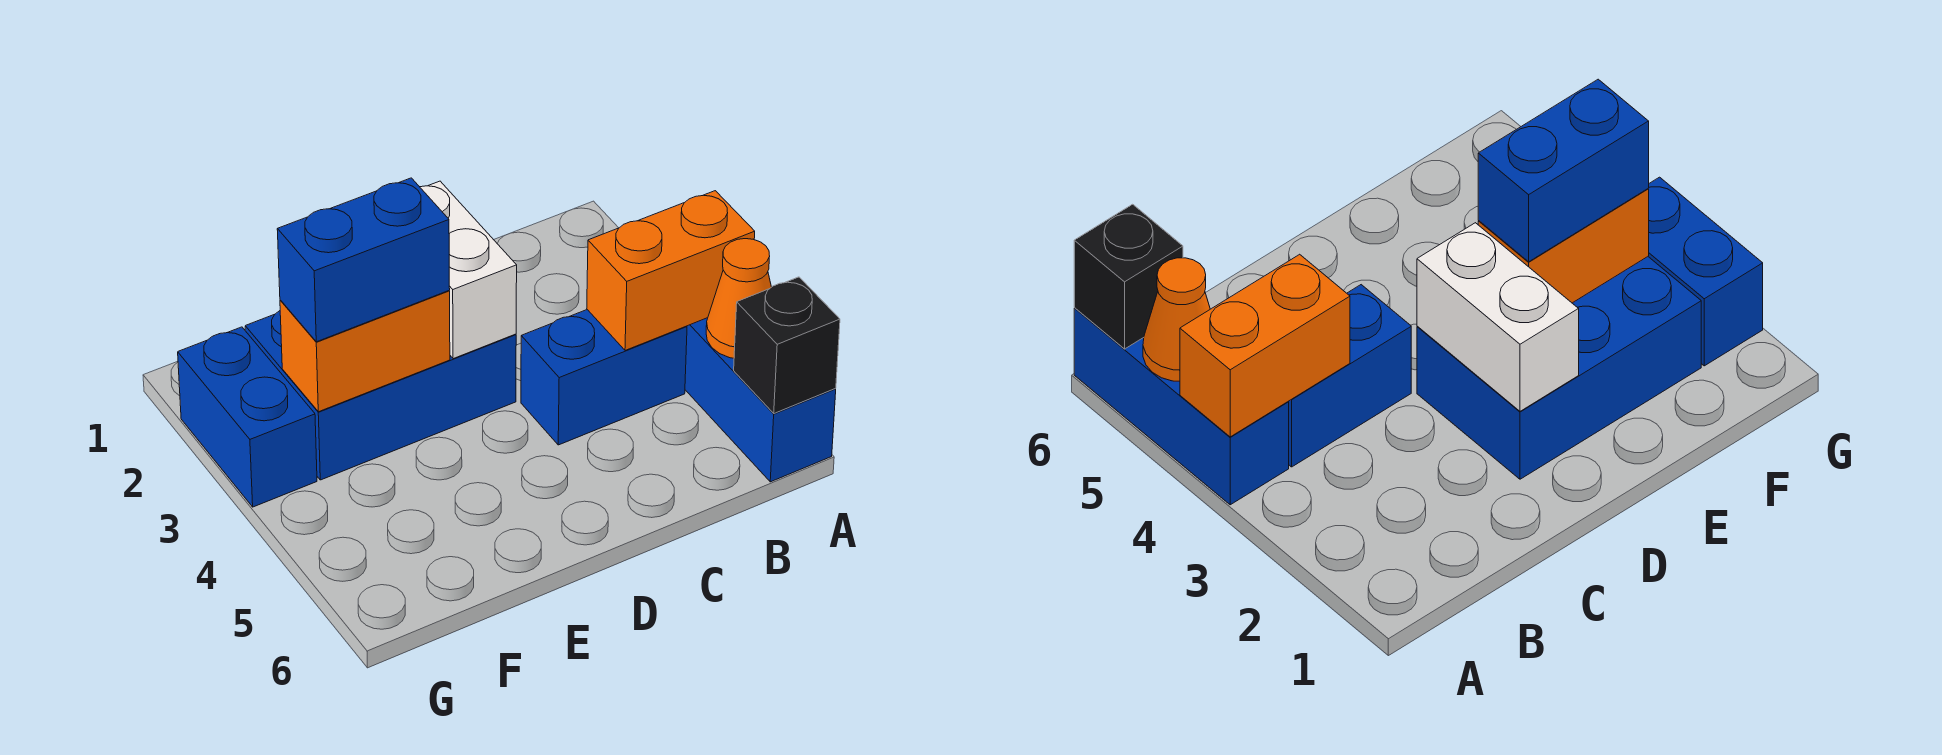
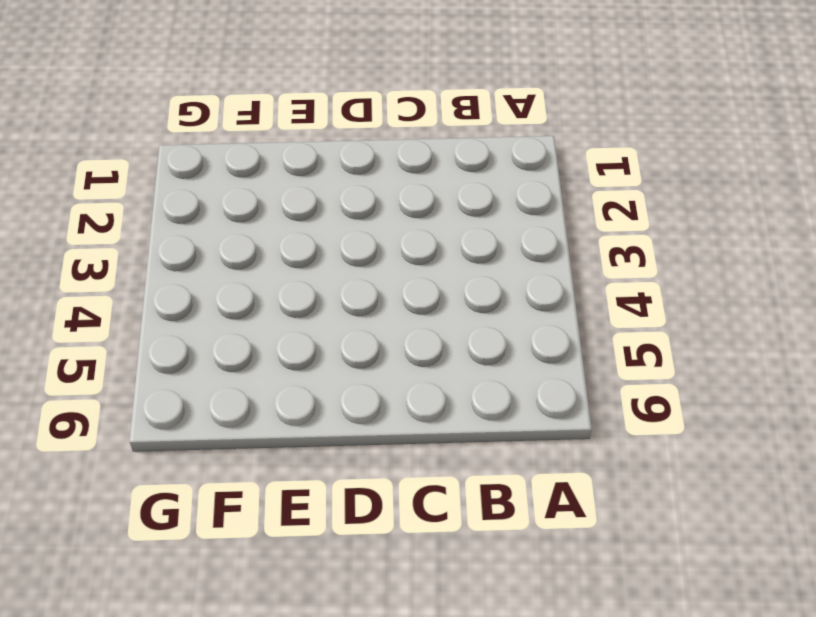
none -> blue brick A4:A6 level 1
none -> blue brick B4:C4 level 1

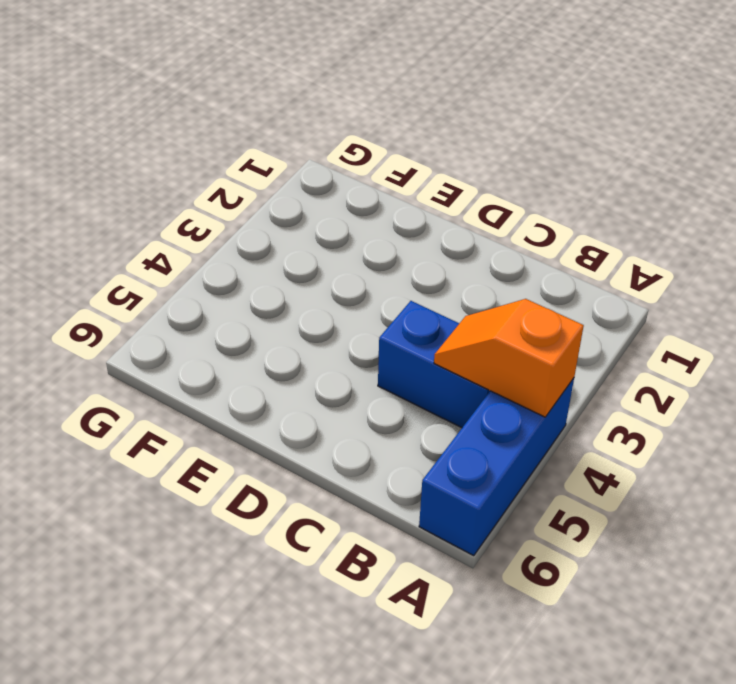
orange slope A4:B4 level 2 top A -> orange brick A4:B4 level 2
none -> blue brick D2:F3 level 1
none -> blue brick G2:G3 level 1

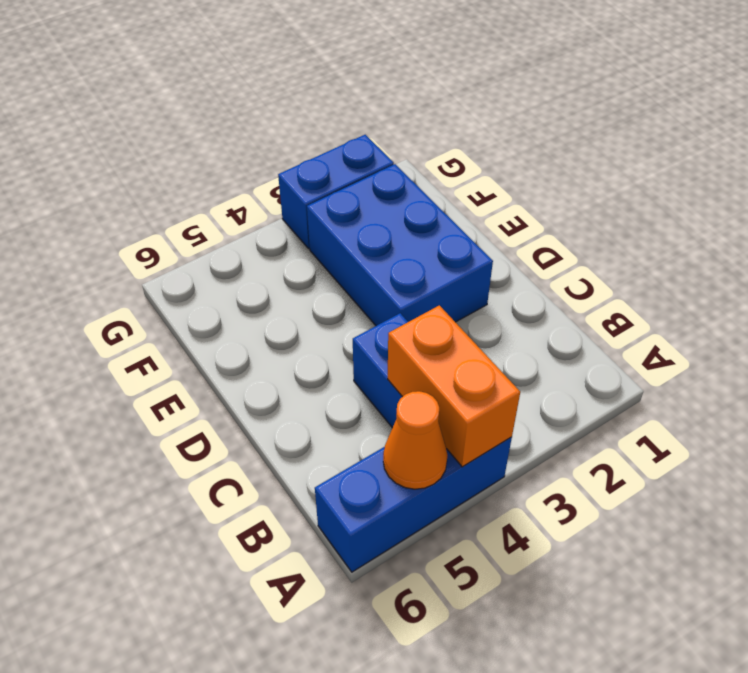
none -> black brick A6 level 2
none -> white brick D2:D3 level 2

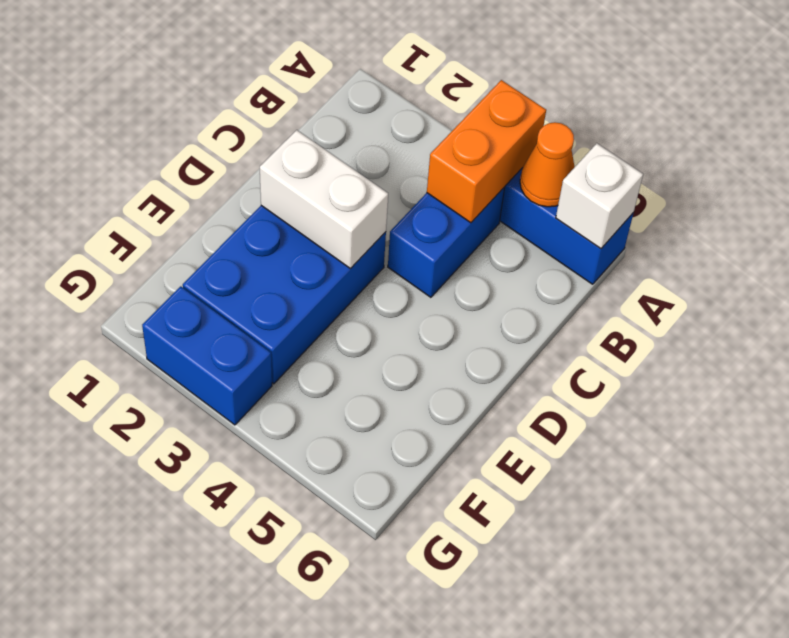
white brick A6 level 2 -> black brick A6 level 2
none -> orange brick E3:F3 level 2
none -> blue brick E3:F3 level 3

